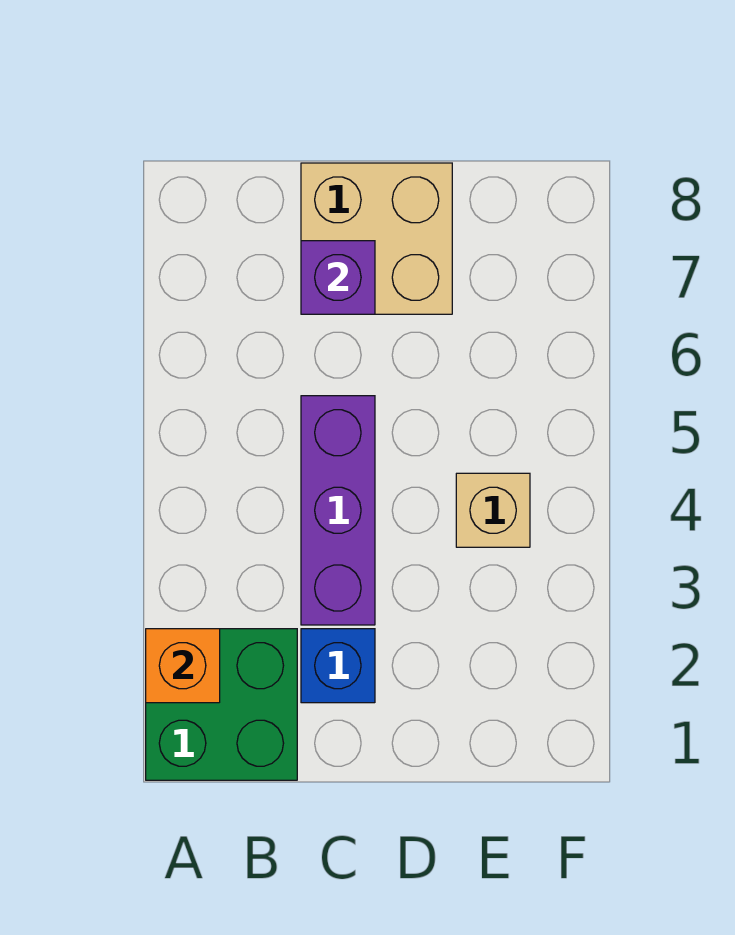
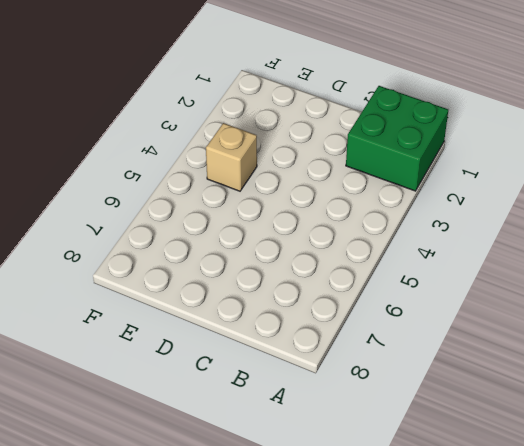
none -> blue brick C2 level 1
none -> purple brick C3:C5 level 1

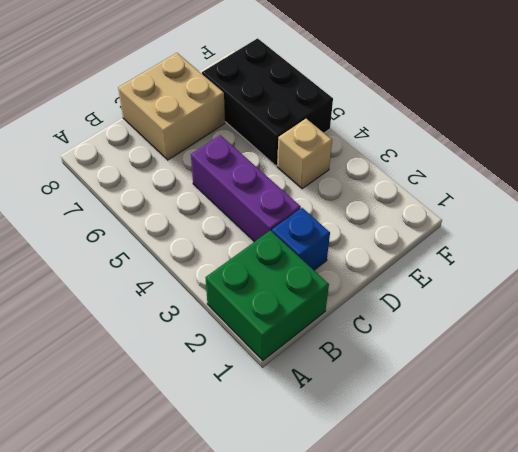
black brick E5:F7 level 1 -> none
none -> orange brick A2 level 2
none -> purple brick C7 level 2

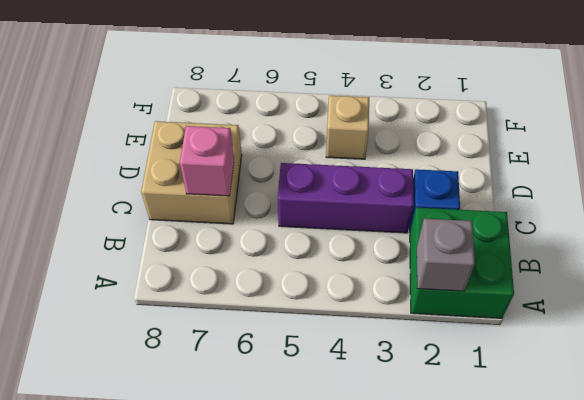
grey brick A2 level 2 -> orange brick A2 level 2
pink brick C7 level 2 -> purple brick C7 level 2

